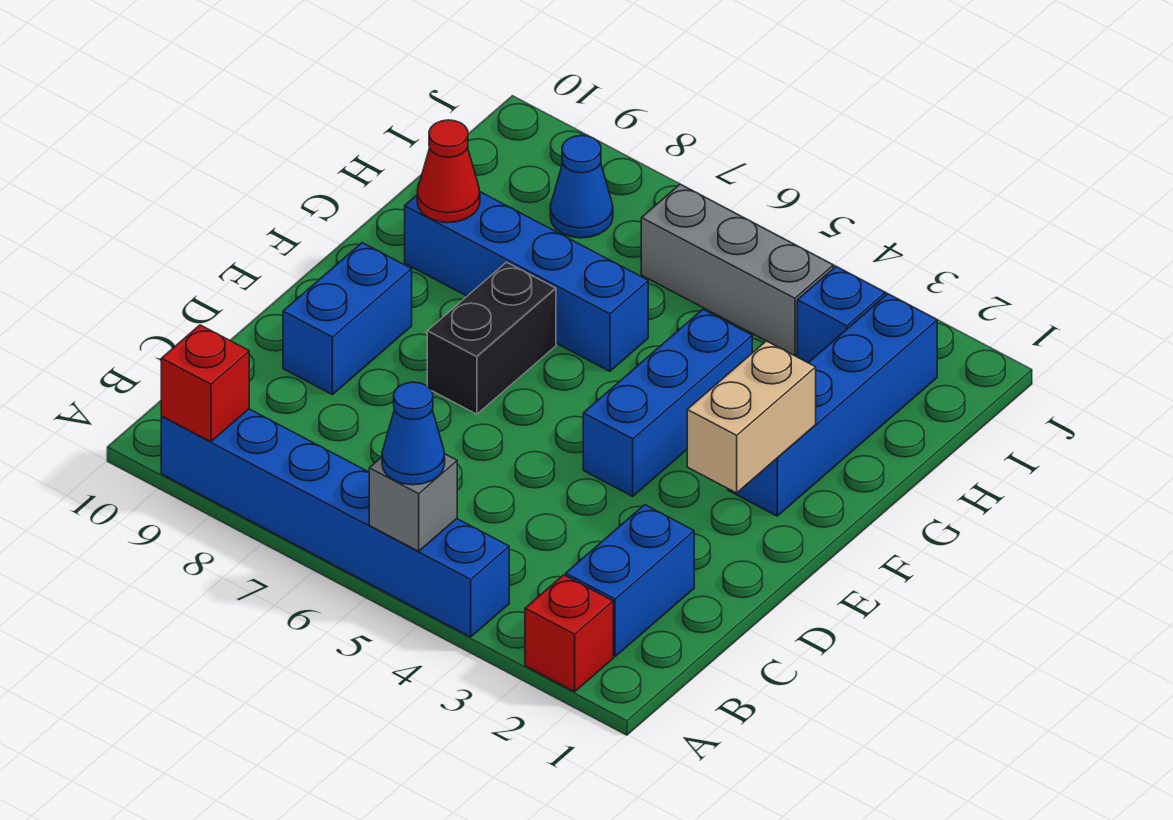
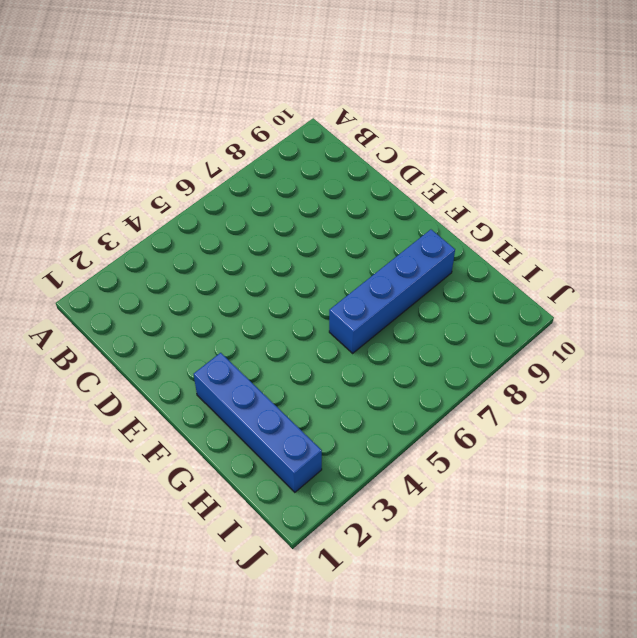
none -> red brick A2 level 1
none -> blue brick A4:A9 level 1
none -> blue brick B2:C2 level 1

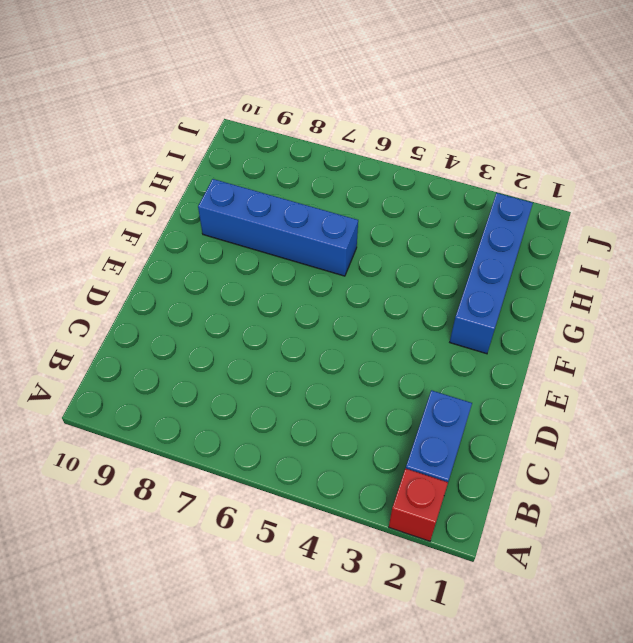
none -> blue brick A4:A9 level 1
none -> blue brick D9:E9 level 1
none -> blue brick E4:G4 level 1

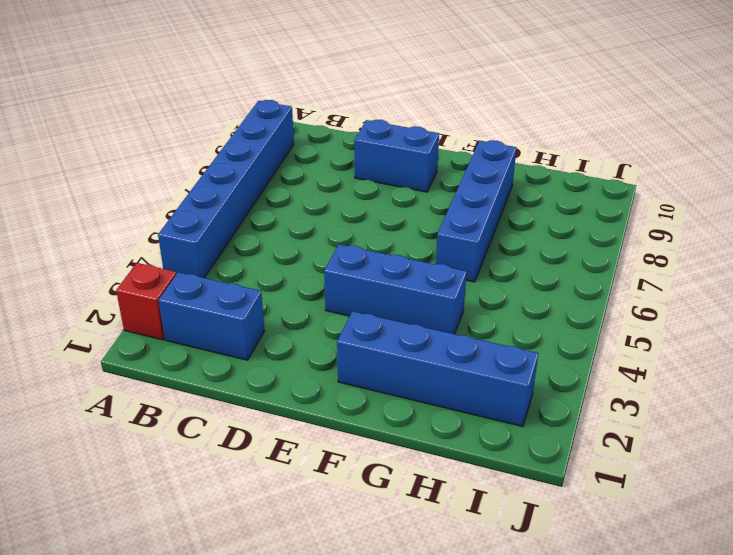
none -> black brick E7:F7 level 1
none -> blue brick I3 level 1
none -> grey brick I4:I6 level 1

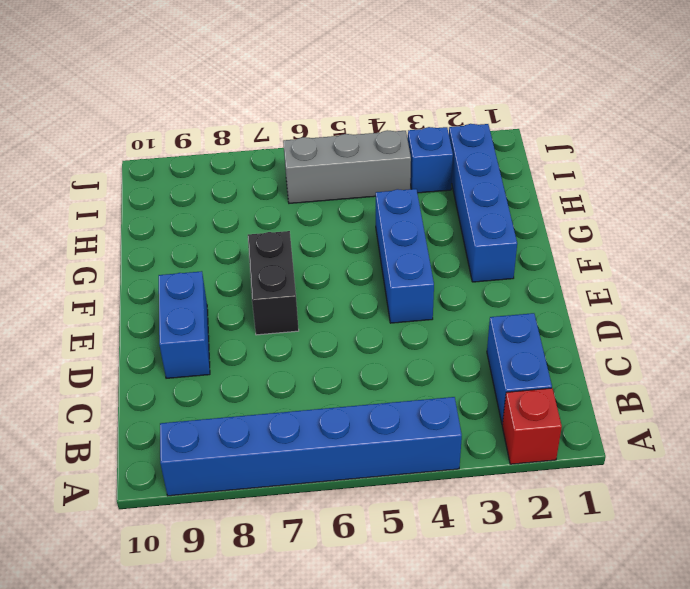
none -> blue brick G6:G9 level 1
none -> blue cone I8 level 1
none -> grey brick A5 level 2

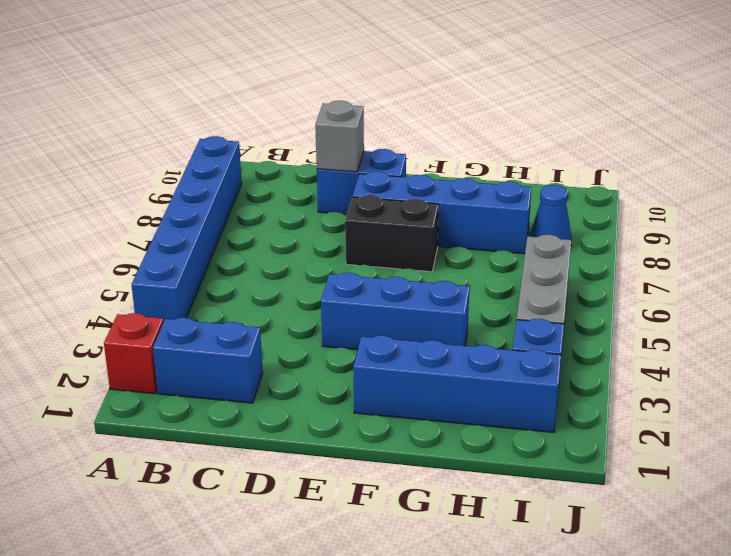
grey brick D9 level 2 -> grey brick A5 level 2
blue brick E8:H8 level 1 -> blue brick G6:G9 level 1
none -> red brick A9 level 2
none -> tan brick E2:F2 level 2
none -> red cone G9 level 2

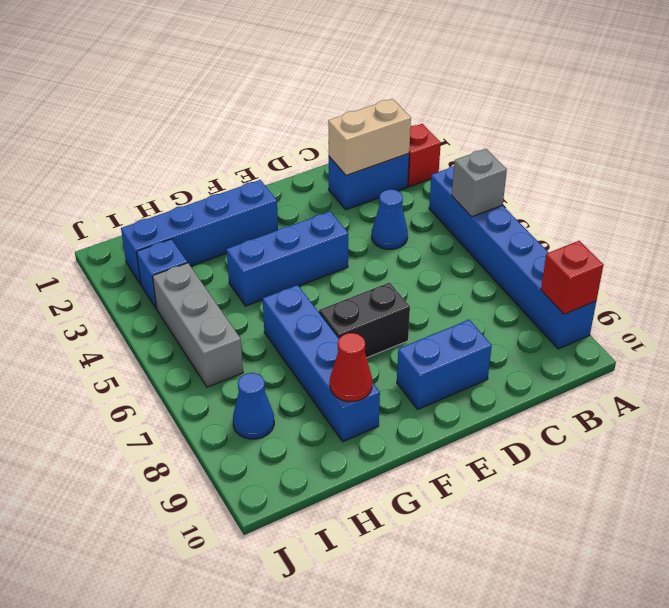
tan brick B2:C2 level 2 -> tan brick E2:F2 level 2
blue cone C4 level 1 -> blue cone A5 level 3

